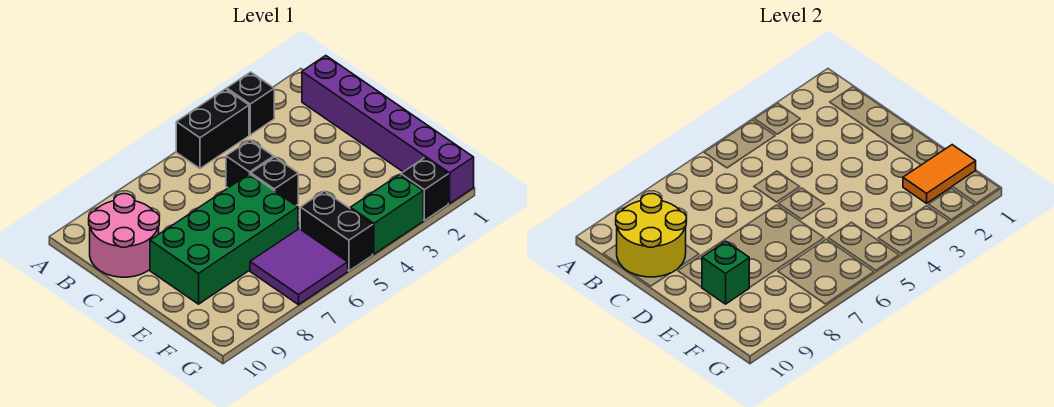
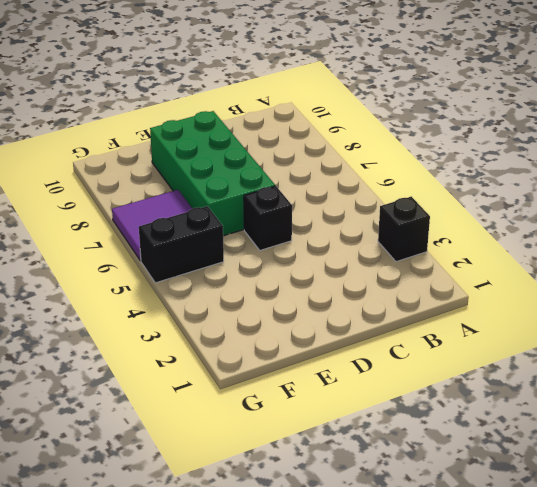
none -> black brick A4:A5 level 1
none -> purple brick B1:G1 level 1
none -> pink round brick B9:C10 level 1

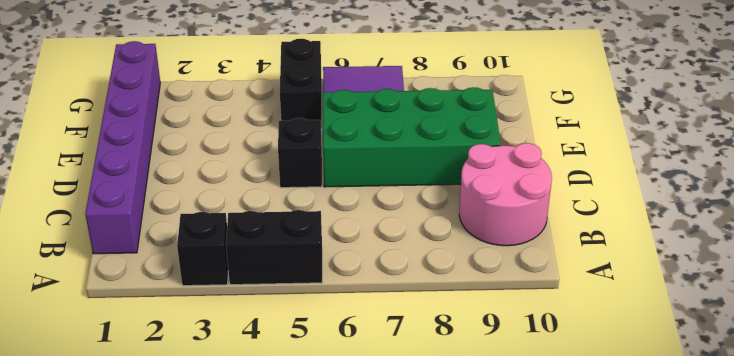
none -> black brick C5 level 1
none -> black brick G2 level 1
none -> green brick G3:G4 level 1

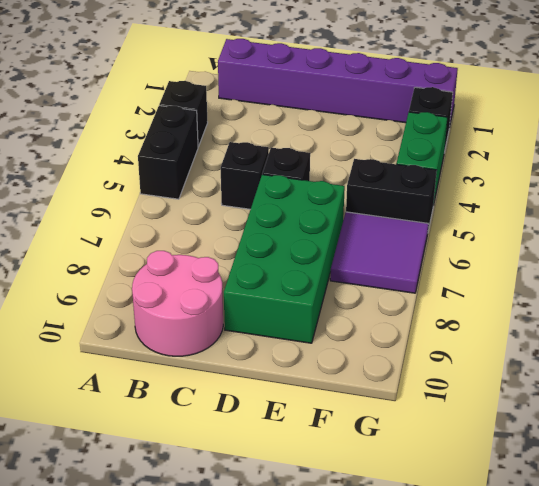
none -> yellow round brick B9:C10 level 2
none -> green brick E9 level 2
none -> orange tile F1:F2 level 2

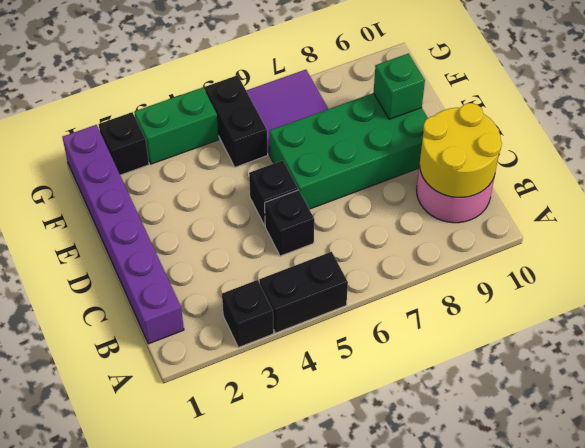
none -> orange tile F1:F2 level 2

